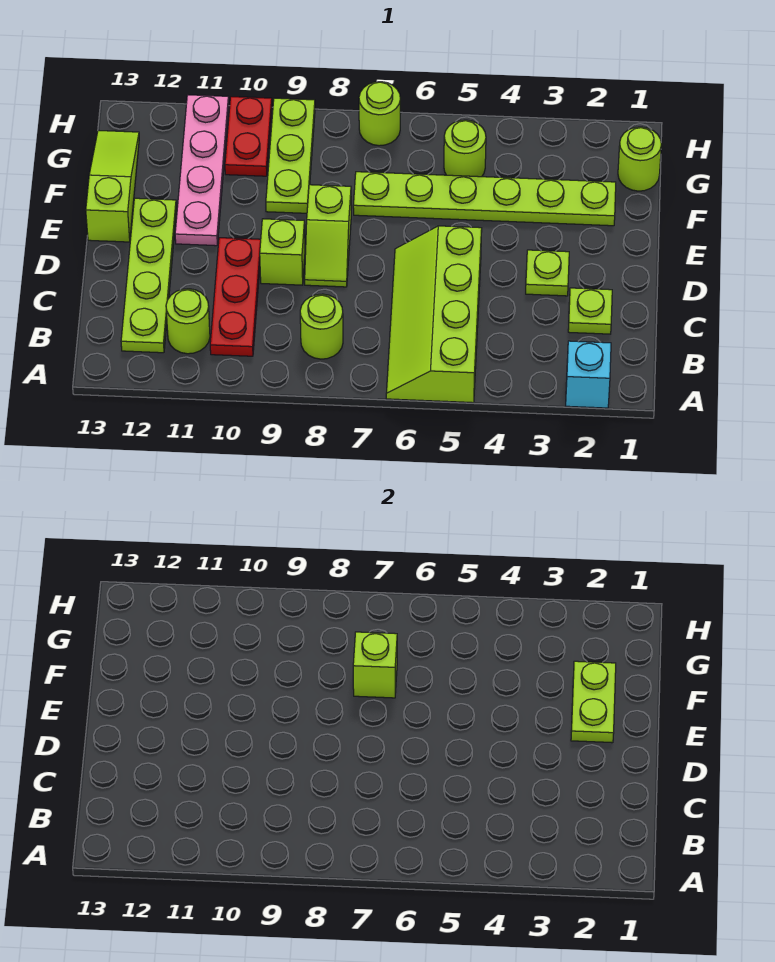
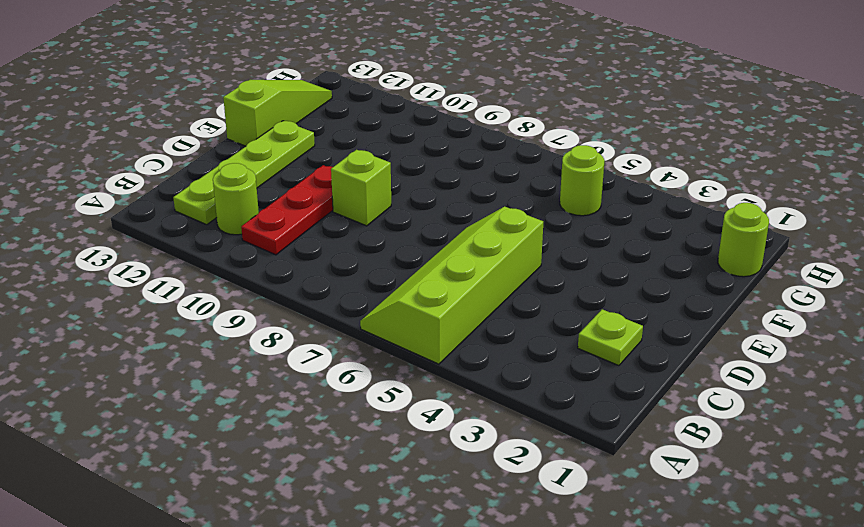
none -> cyan brick A2 level 1
none -> lime round brick B8 level 1
none -> lime plate D3 level 1

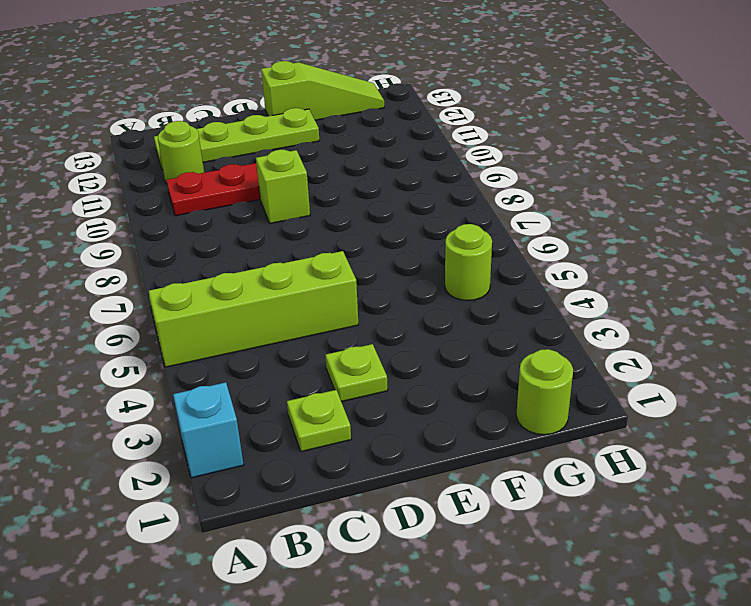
none -> lime round brick B8 level 1
none -> lime slope D8:E8 level 1 top E
none -> pink plate E11:H11 level 1

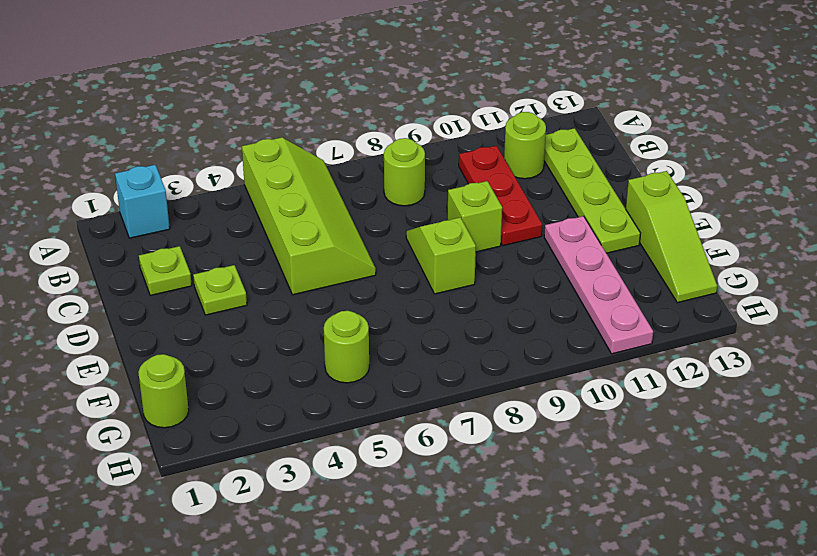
none -> lime plate F2:F7 level 1
none -> lime plate F9:H9 level 1
none -> red plate G10:H10 level 1

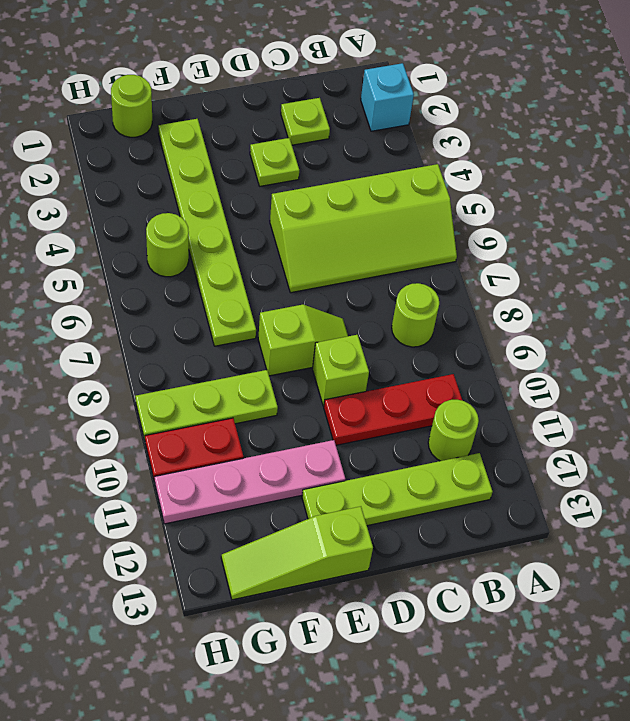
none -> lime round brick H7 level 1
none -> lime plate E2:F2 level 2
none -> lime brick F7 level 2

